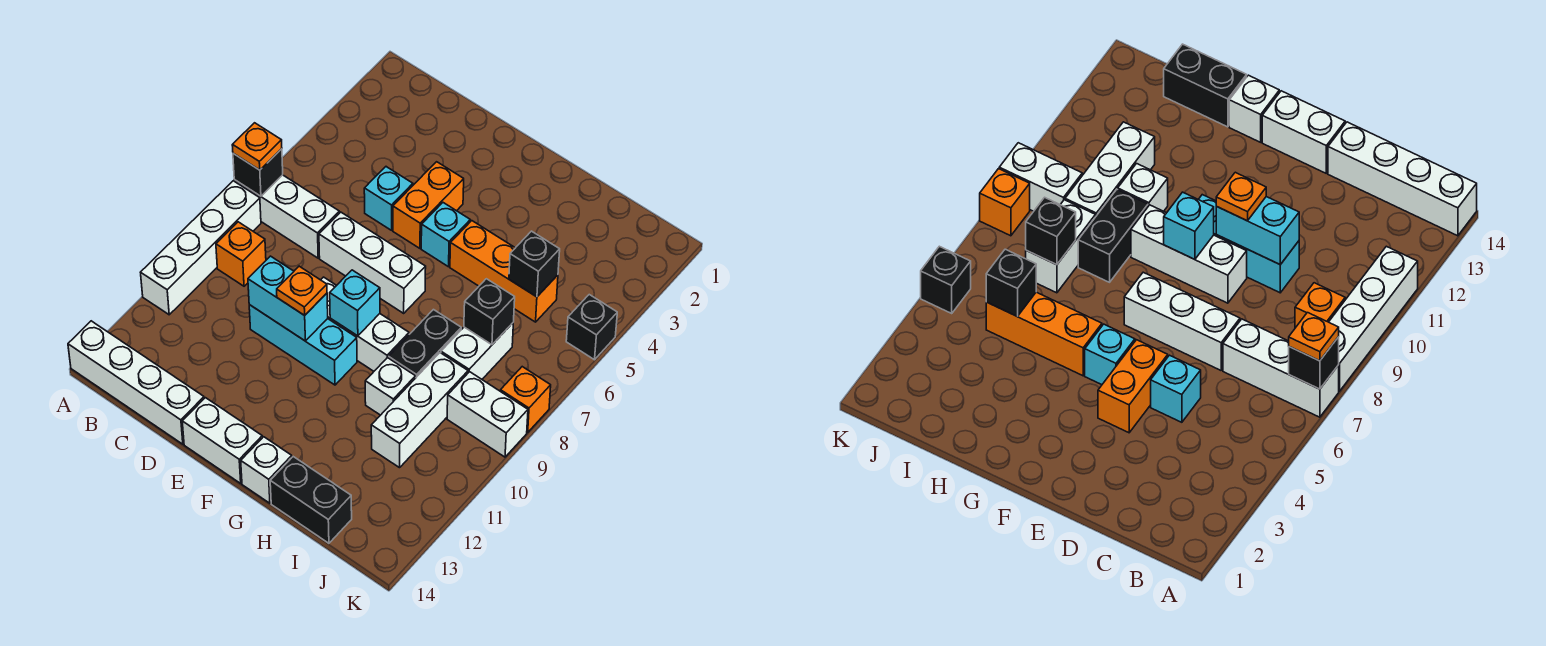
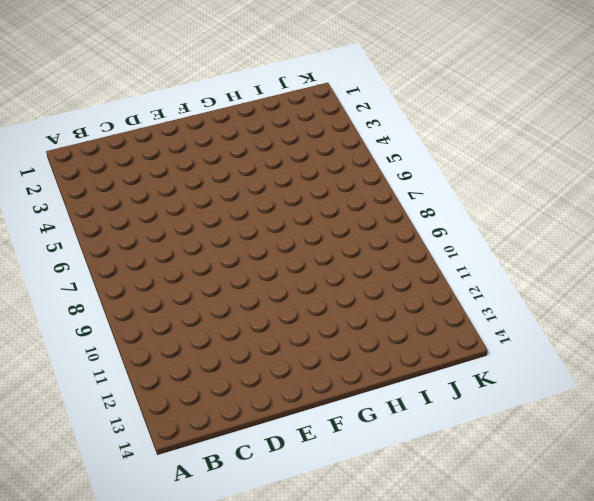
none -> white brick A7:C7 level 1
none -> white brick A8:A11 level 1
none -> white brick A14:D14 level 1

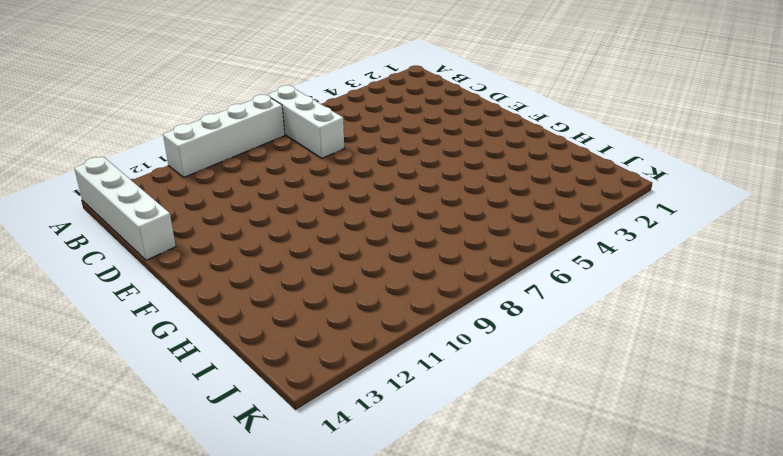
none -> orange brick B9 level 1
none -> cyan brick D5 level 1
none -> white brick D7:F7 level 1

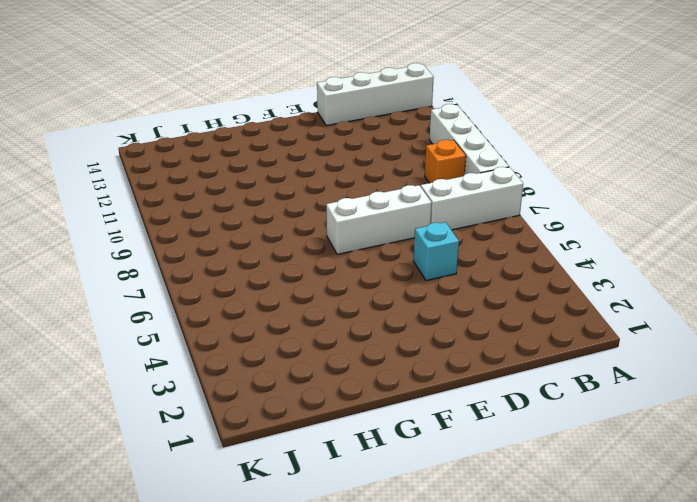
none -> cyan brick D10:F10 level 1
none -> orange brick E4:E5 level 1
none -> white brick E9:G9 level 1

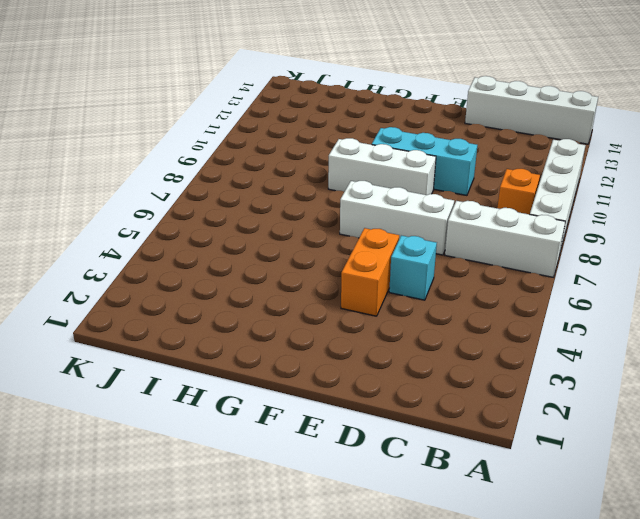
none -> white brick E14:F14 level 1
none -> cyan brick F5 level 1
none -> orange brick G5:I5 level 1

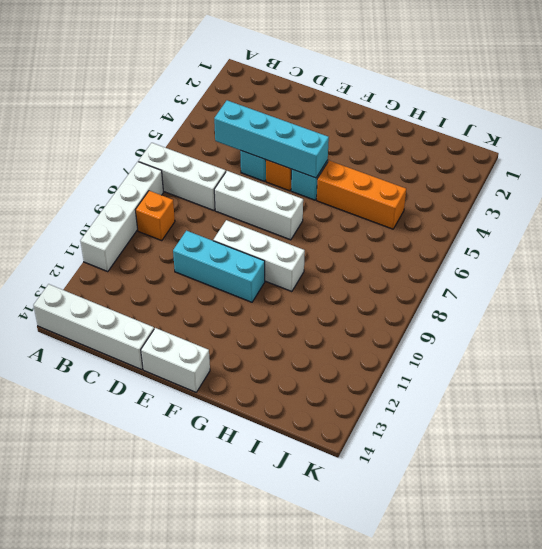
cyan brick C5:F5 level 2 -> none
none -> white brick G14 level 1
none -> black brick H8:H9 level 1
none -> white brick H10 level 1

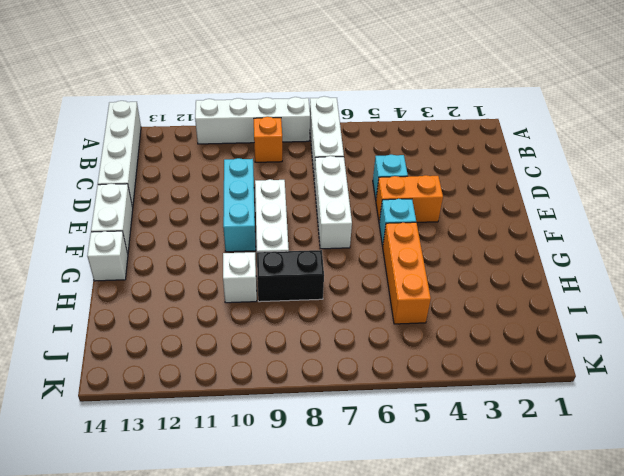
none -> black brick H14:I14 level 1
none -> white brick I7:I8 level 1
none -> white brick I9:I11 level 1

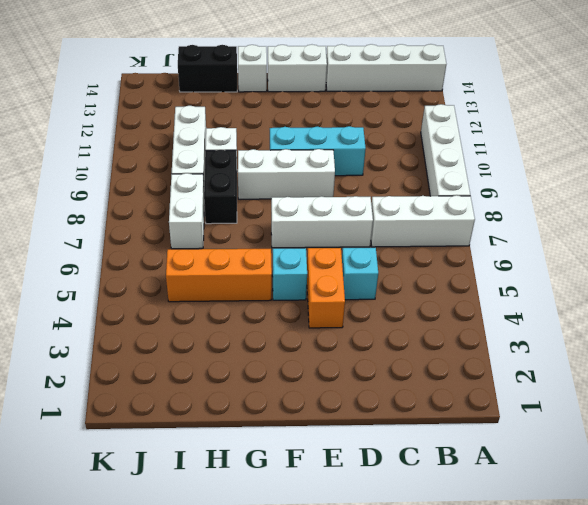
none -> orange brick B9 level 1
none -> white brick J9:K9 level 1
none -> black brick K5 level 1

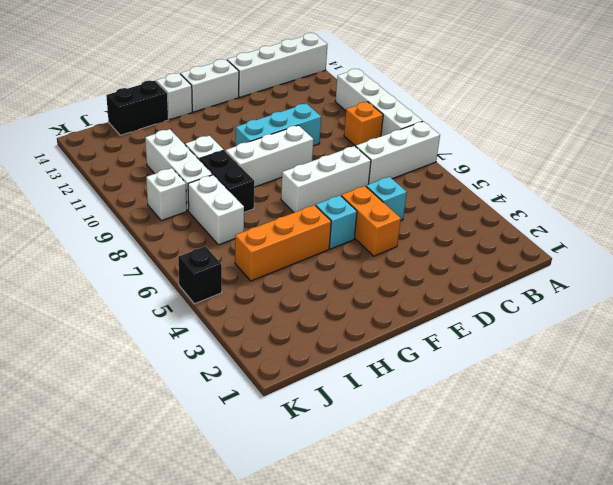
white brick J9 level 1 -> white brick J9:K9 level 1
none -> orange brick K8 level 1
none -> black brick A7 level 2
none -> cyan brick D10:E10 level 2

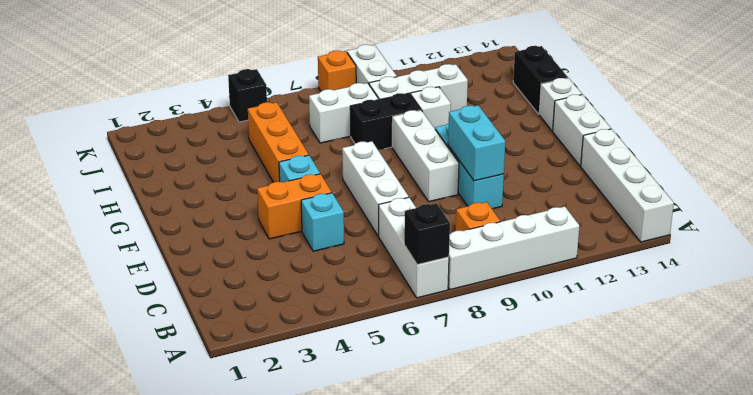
none -> cyan brick F9 level 2
none -> black brick I5 level 2
none -> black brick I7 level 2

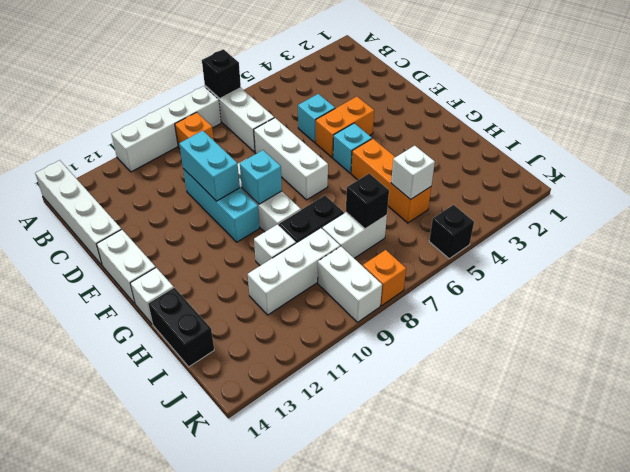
white brick I5 level 2 -> black brick I5 level 2
none -> orange plate A7 level 3
none -> orange plate E10 level 3

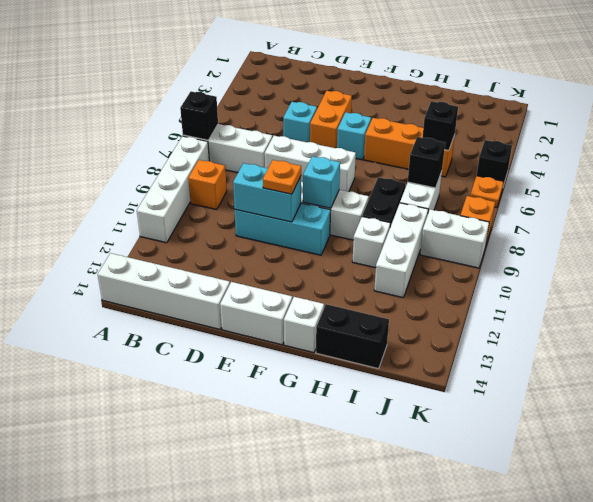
orange plate K6 level 1 -> orange plate A7 level 3

